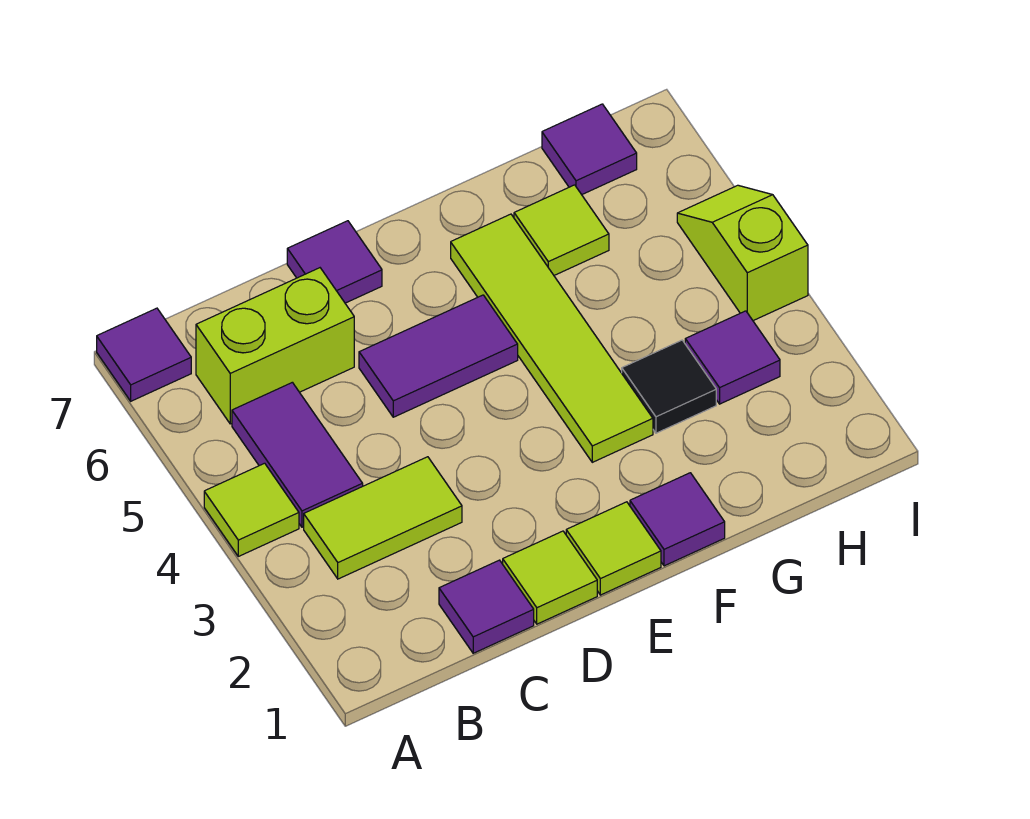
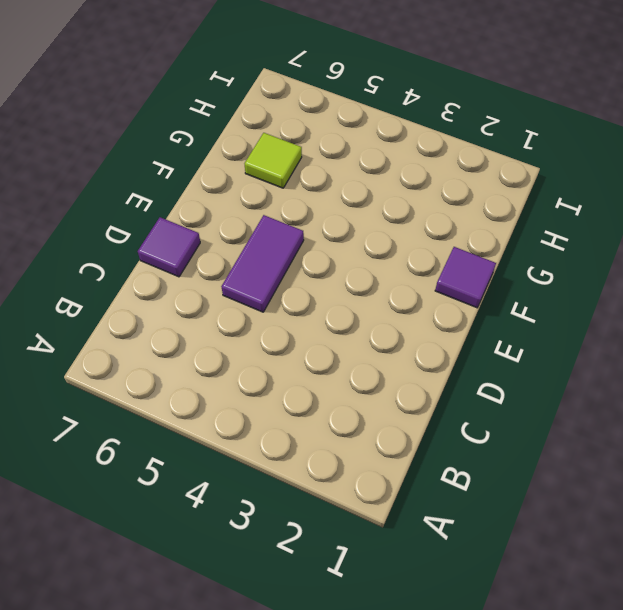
none -> lime tile A4 level 1
none -> purple tile A7 level 1
none -> lime tile B3:C3 level 1

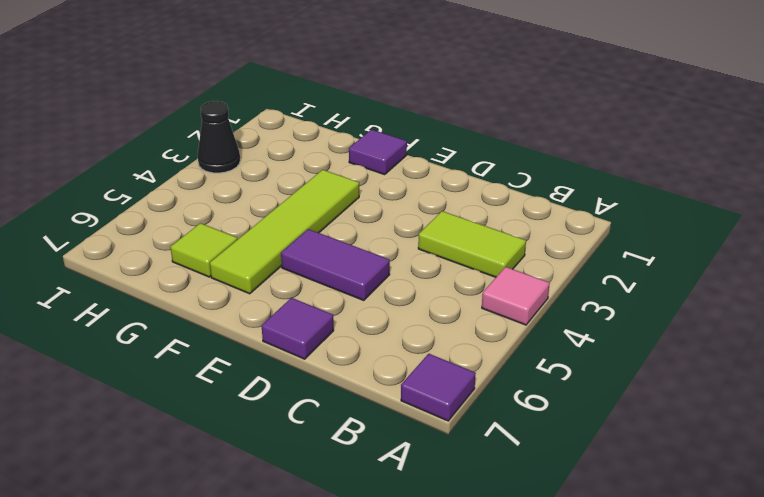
pink tile A4 level 1 -> lime tile A4 level 1
black cone I3 level 1 -> none
none -> purple tile B4:B5 level 1
none -> lime brick B6:C6 level 1
none -> purple tile C1 level 1

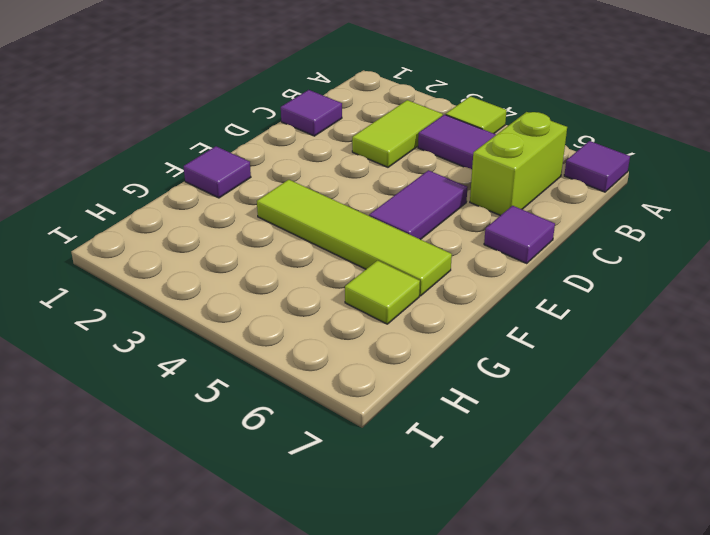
none -> lime tile D1 level 1
none -> lime tile E1 level 1
none -> black tile G3 level 1

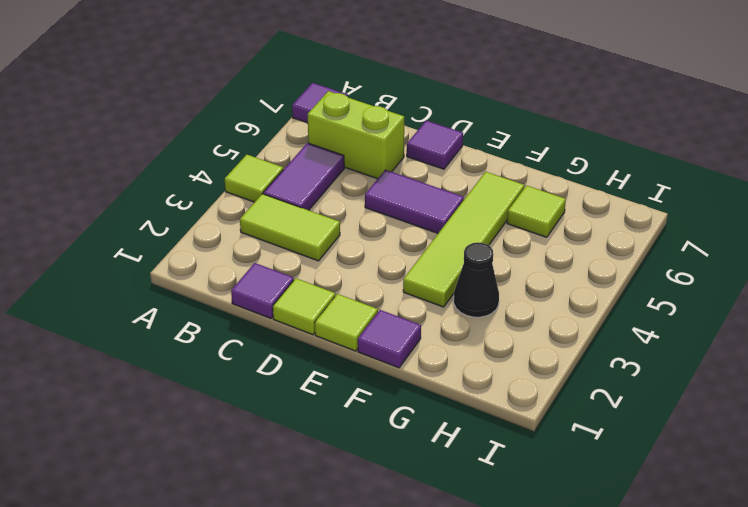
black cone G3 level 1 -> black tile G3 level 1
none -> purple tile H3 level 1
none -> purple tile H7 level 1
none -> lime slope I4:I5 level 1 top 4

